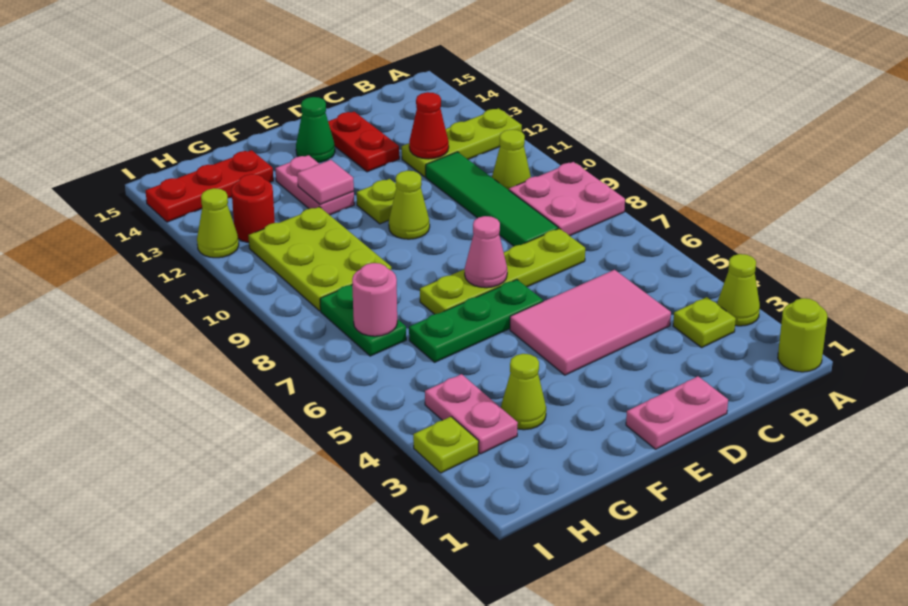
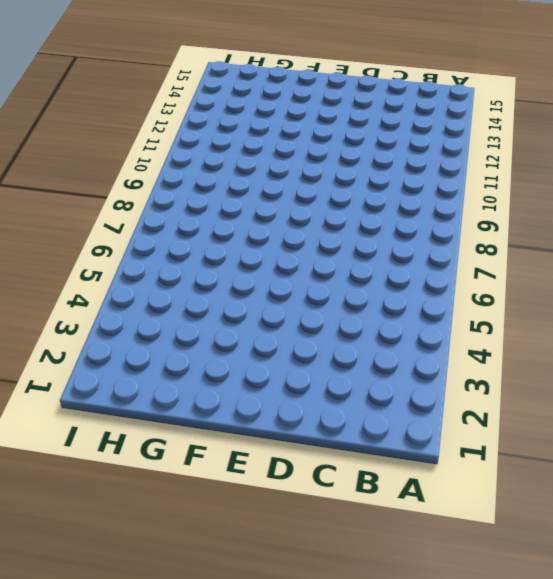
none -> lime round brick A1 level 1
none -> lime cone A3 level 1
none -> pink plate A8:B9 level 1

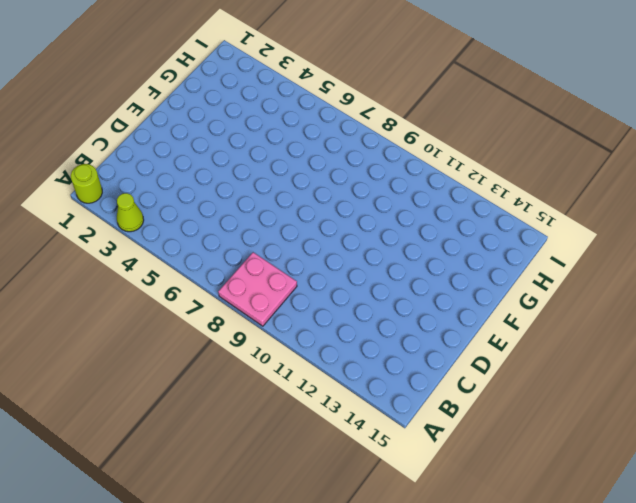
none -> lime plate A12:C12 level 1
none -> lime plate B3 level 1
none -> lime cone B10 level 1

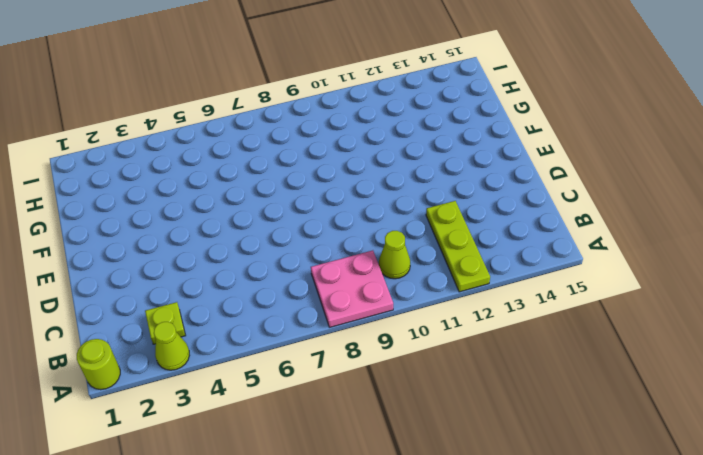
none -> pink tile C4:E5 level 1
none -> lime plate C7:F7 level 1
none -> green tile C8:C11 level 1

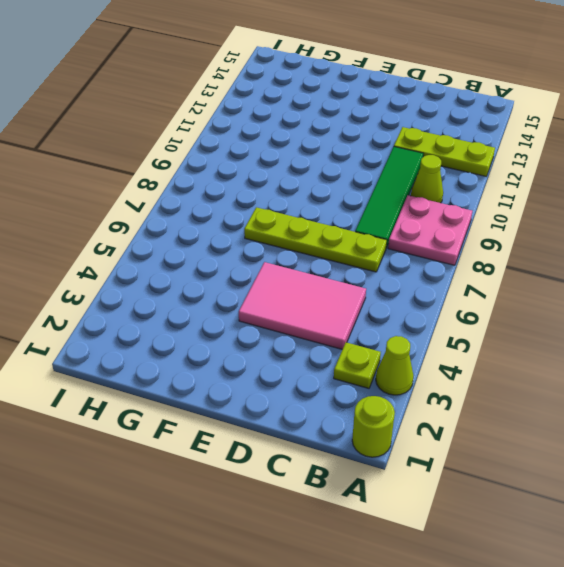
none -> pink plate D1:E1 level 1
none -> red plate D13:D14 level 1
none -> green plate E6:G6 level 1

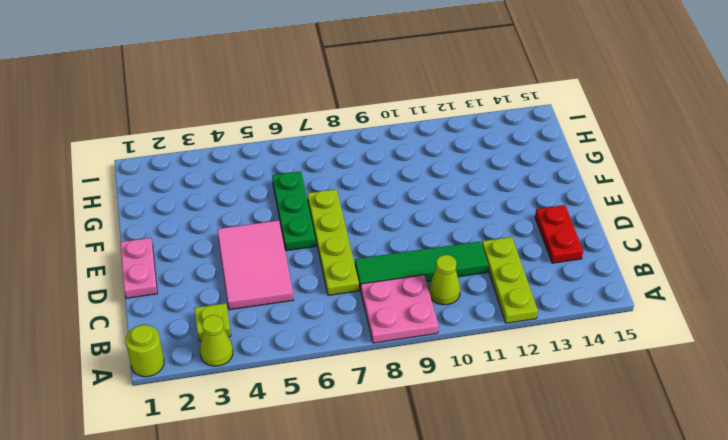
red plate C14:D14 level 1 -> red plate D13:D14 level 1
none -> lime cone E10 level 1
none -> lime plate E11 level 1
none -> green cone E14 level 1

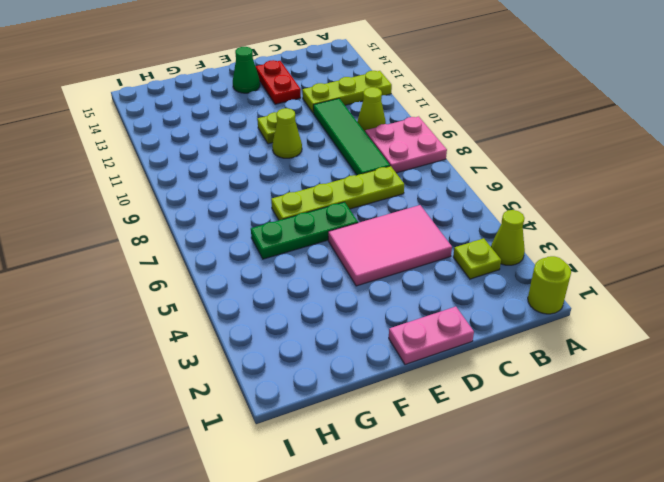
none -> pink plate F12:F13 level 1
none -> lime cone G3 level 1
none -> lime plate G9:H11 level 1

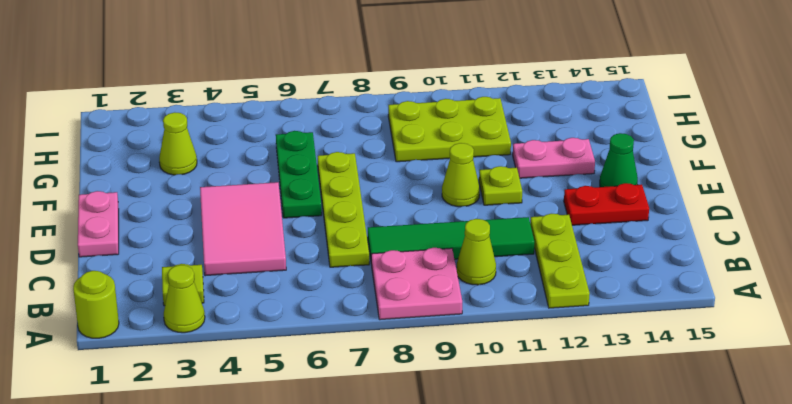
none -> red plate G14:I14 level 1
none -> pink plate H3:H4 level 1
none -> green plate H7:H8 level 1

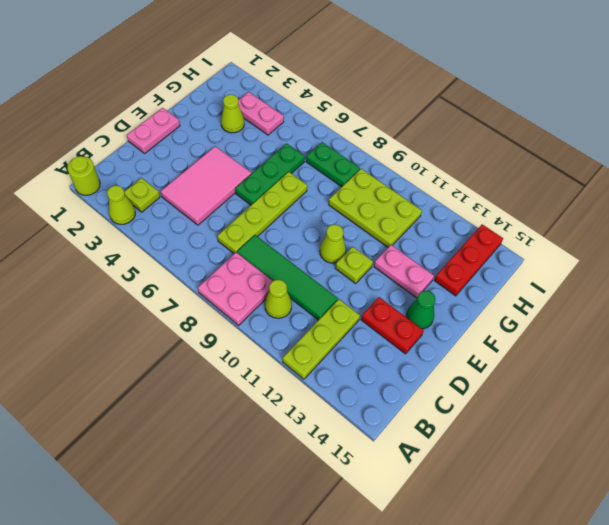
none -> red round brick H12 level 1
none -> lime plate I3 level 1
none -> lime cone I12 level 1

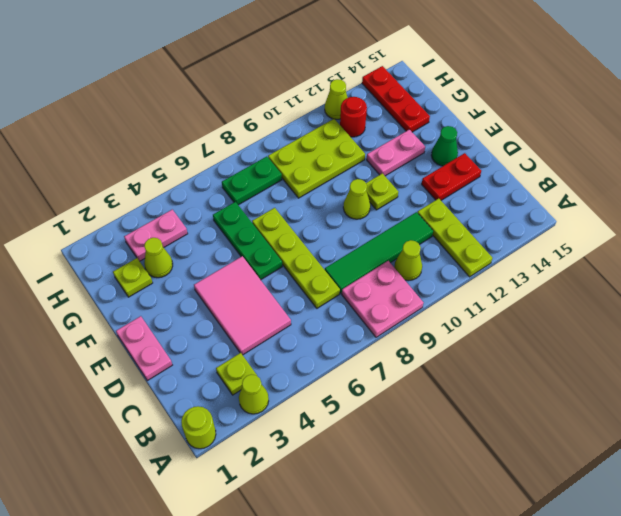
lime plate G2 level 1 -> lime plate I3 level 1
none -> red cone C12 level 2
none -> pink cone E7 level 2
none -> pink tile F12 level 2

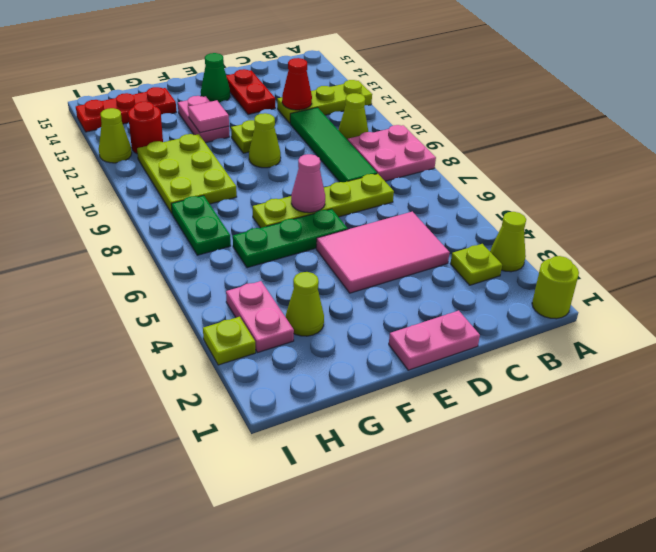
none -> pink round brick H7 level 2

